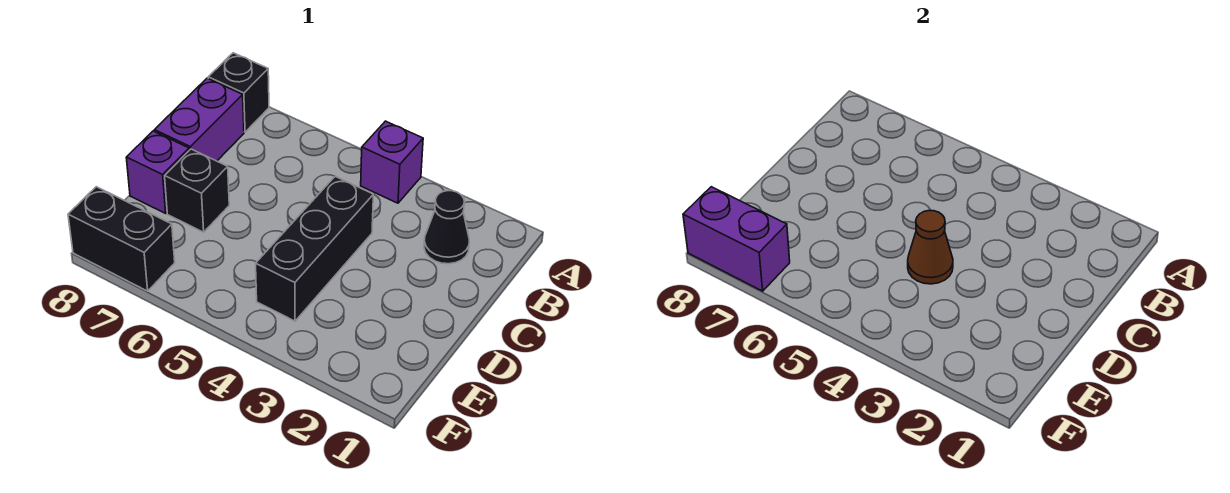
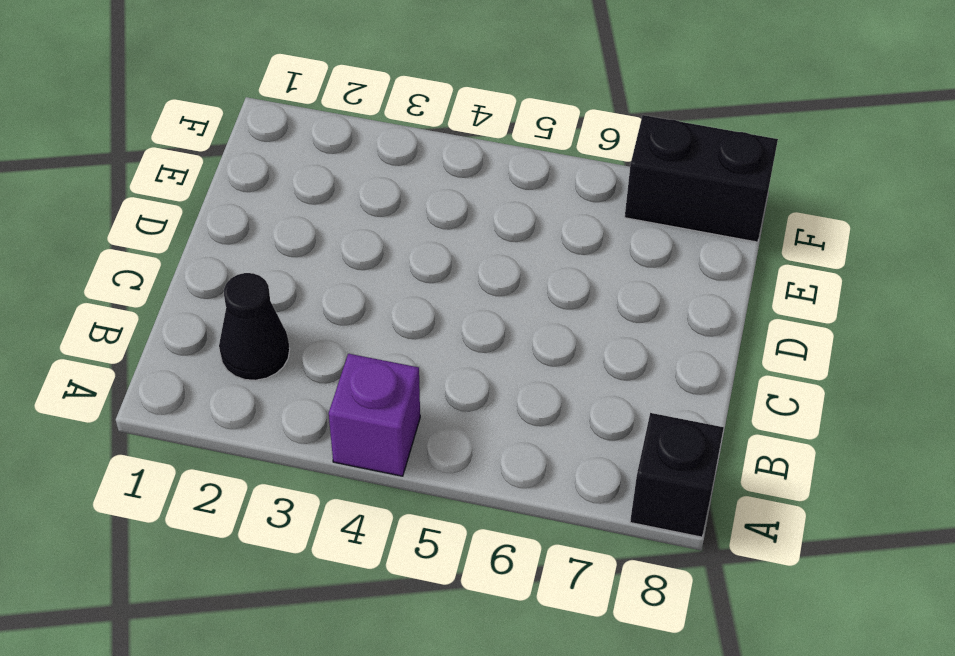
none -> purple brick B8:C8 level 1
none -> black brick C4:E4 level 1

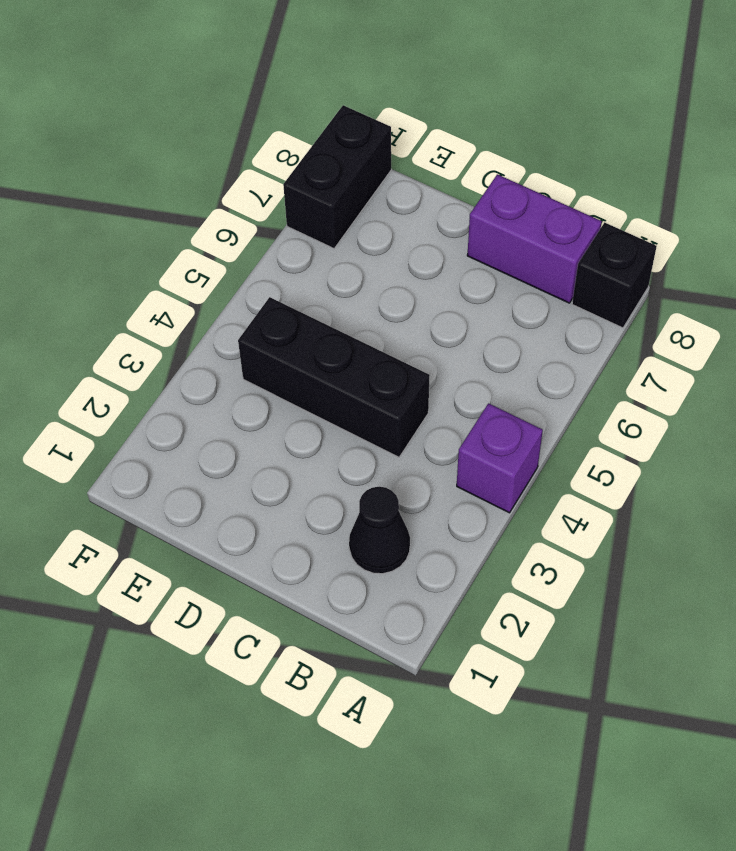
none -> black brick D7 level 1
none -> purple brick D8 level 1

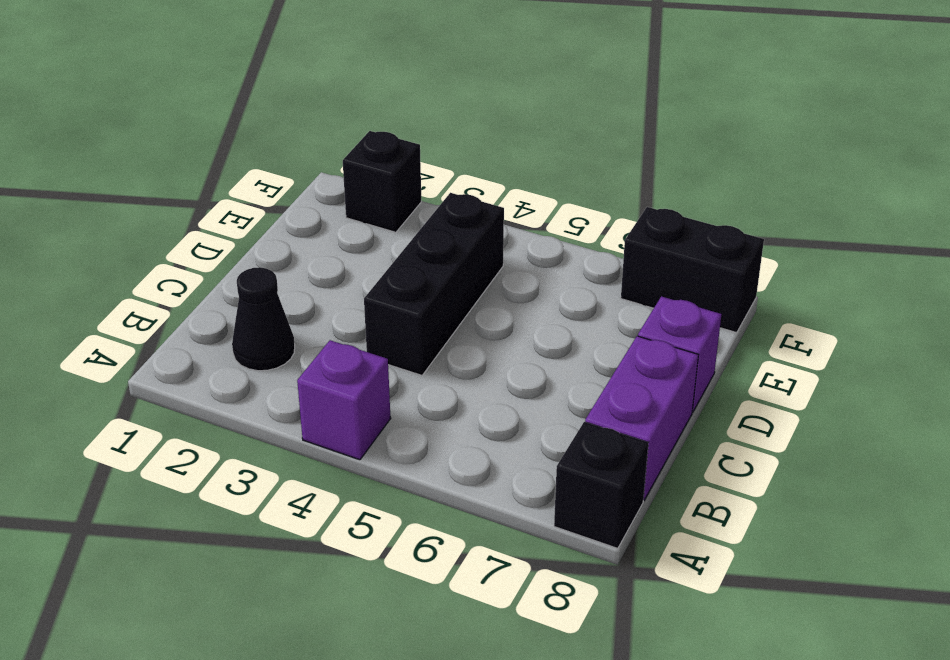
black brick F2 level 1 -> black brick D7 level 1
none -> brown cone D4 level 2
none -> purple brick F7:F8 level 2

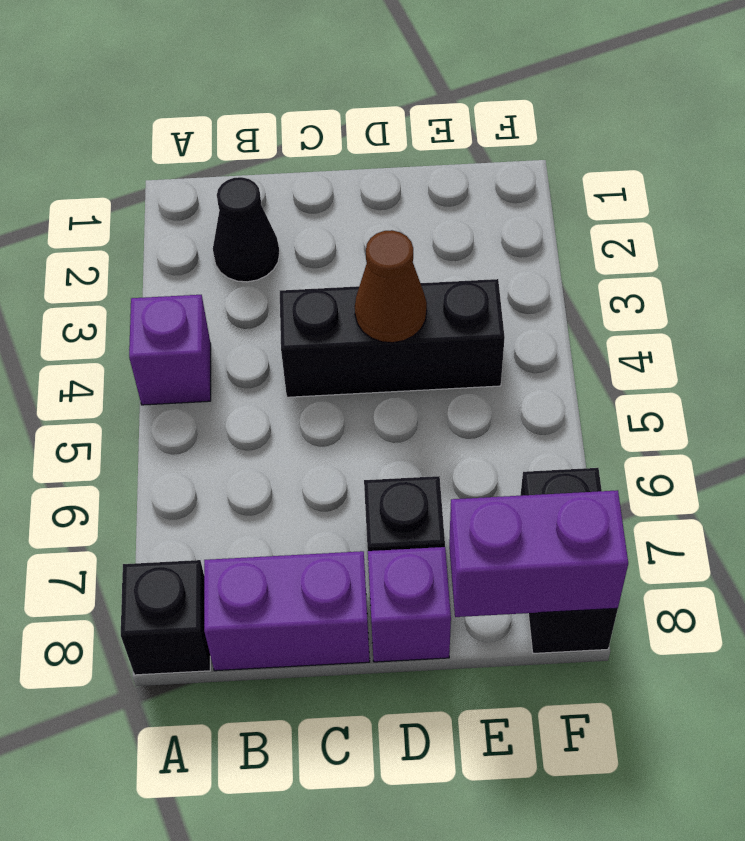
purple brick E8:F8 level 2 -> purple brick F7:F8 level 2

